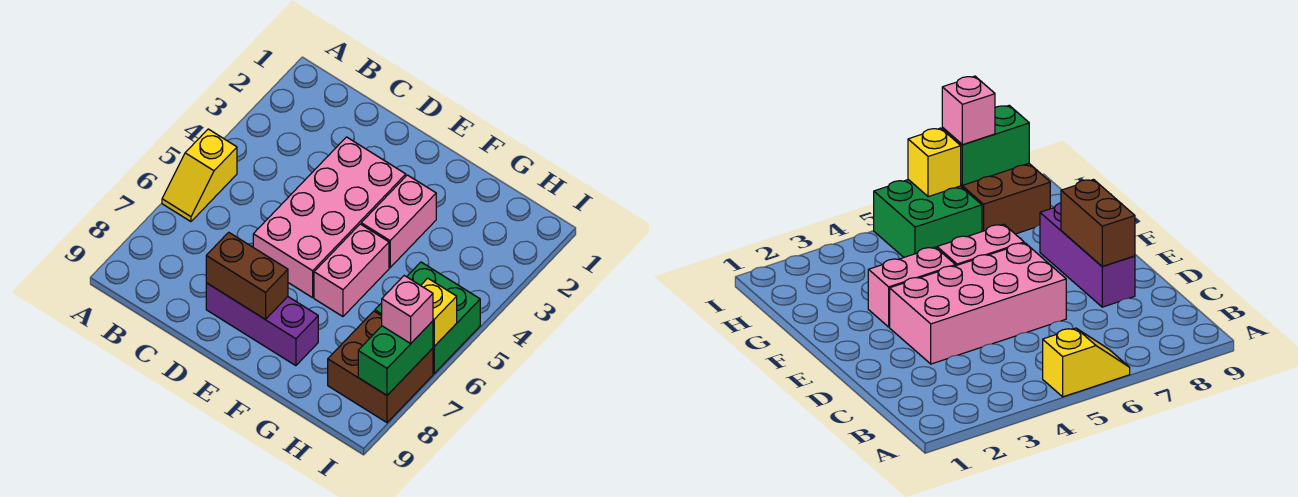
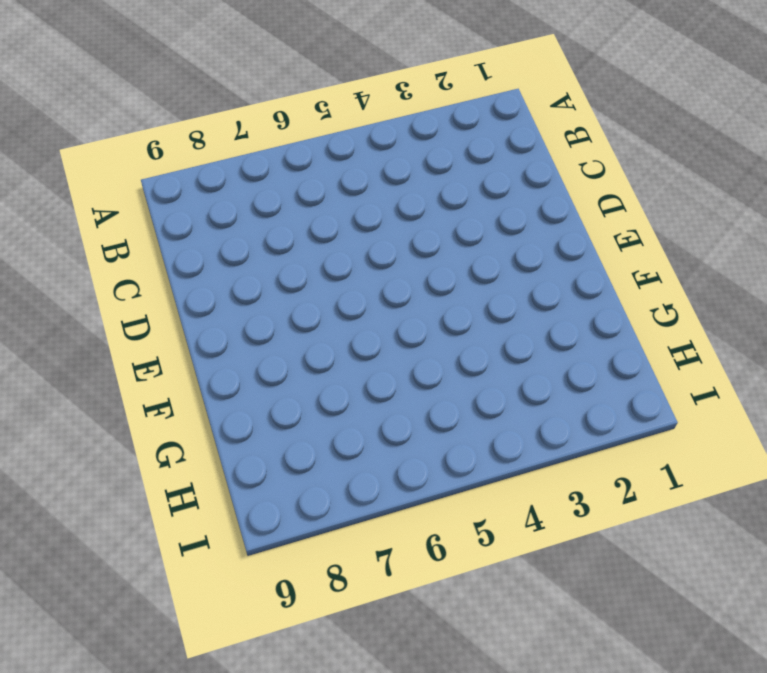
none -> yellow slope A5:A6 level 1 top 5
none -> pink brick D3:E6 level 1

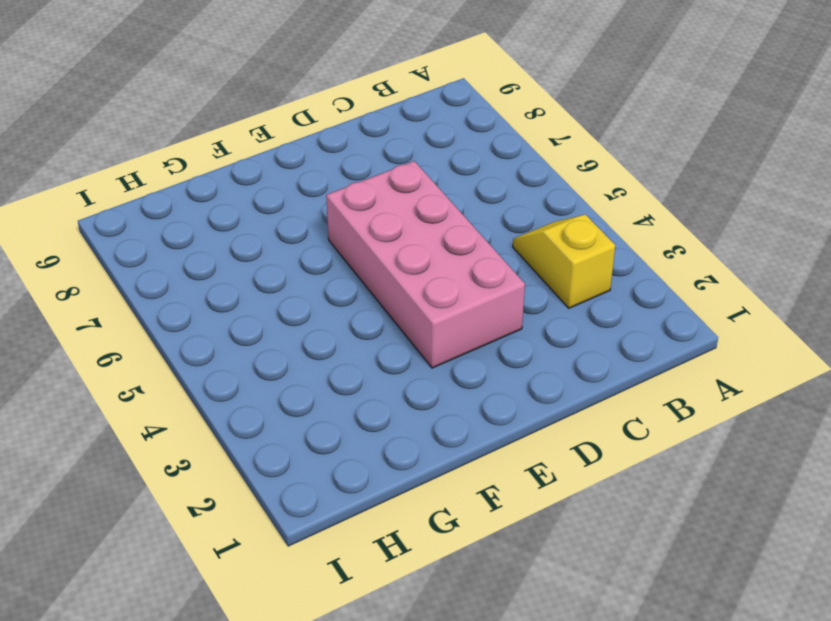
yellow slope B3:B4 level 1 top 3 -> yellow slope A5:A6 level 1 top 5
none -> purple brick D8:F8 level 1
none -> pink brick F3:F4 level 1

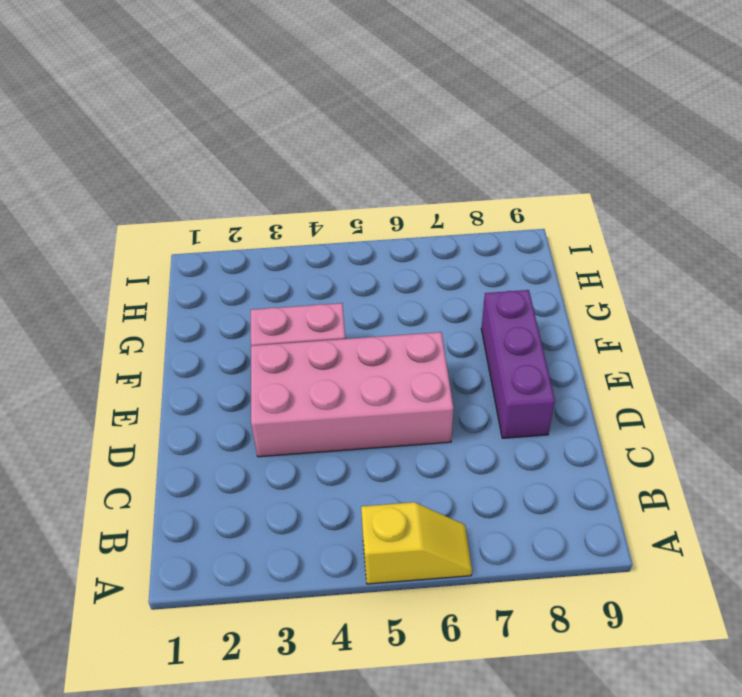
none -> pink brick F5:F6 level 1
none -> green brick H5:I6 level 1

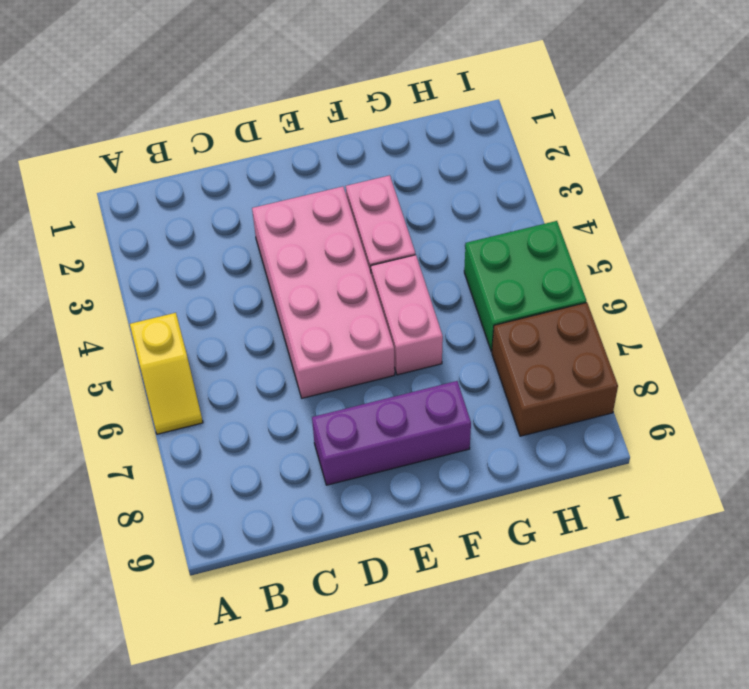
none -> brown brick D8:E8 level 2
none -> yellow brick I6 level 2

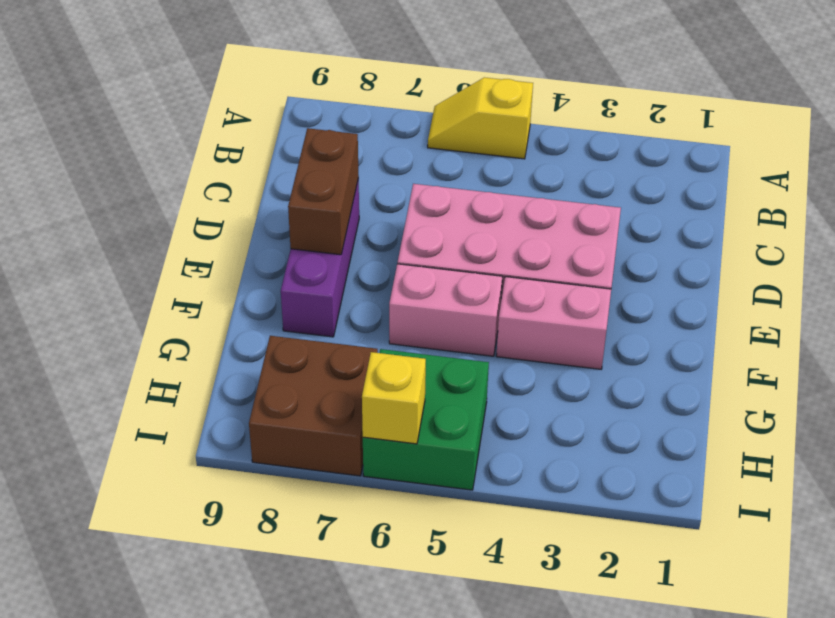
none -> green brick I7:I8 level 2
none -> pink brick I7 level 3

